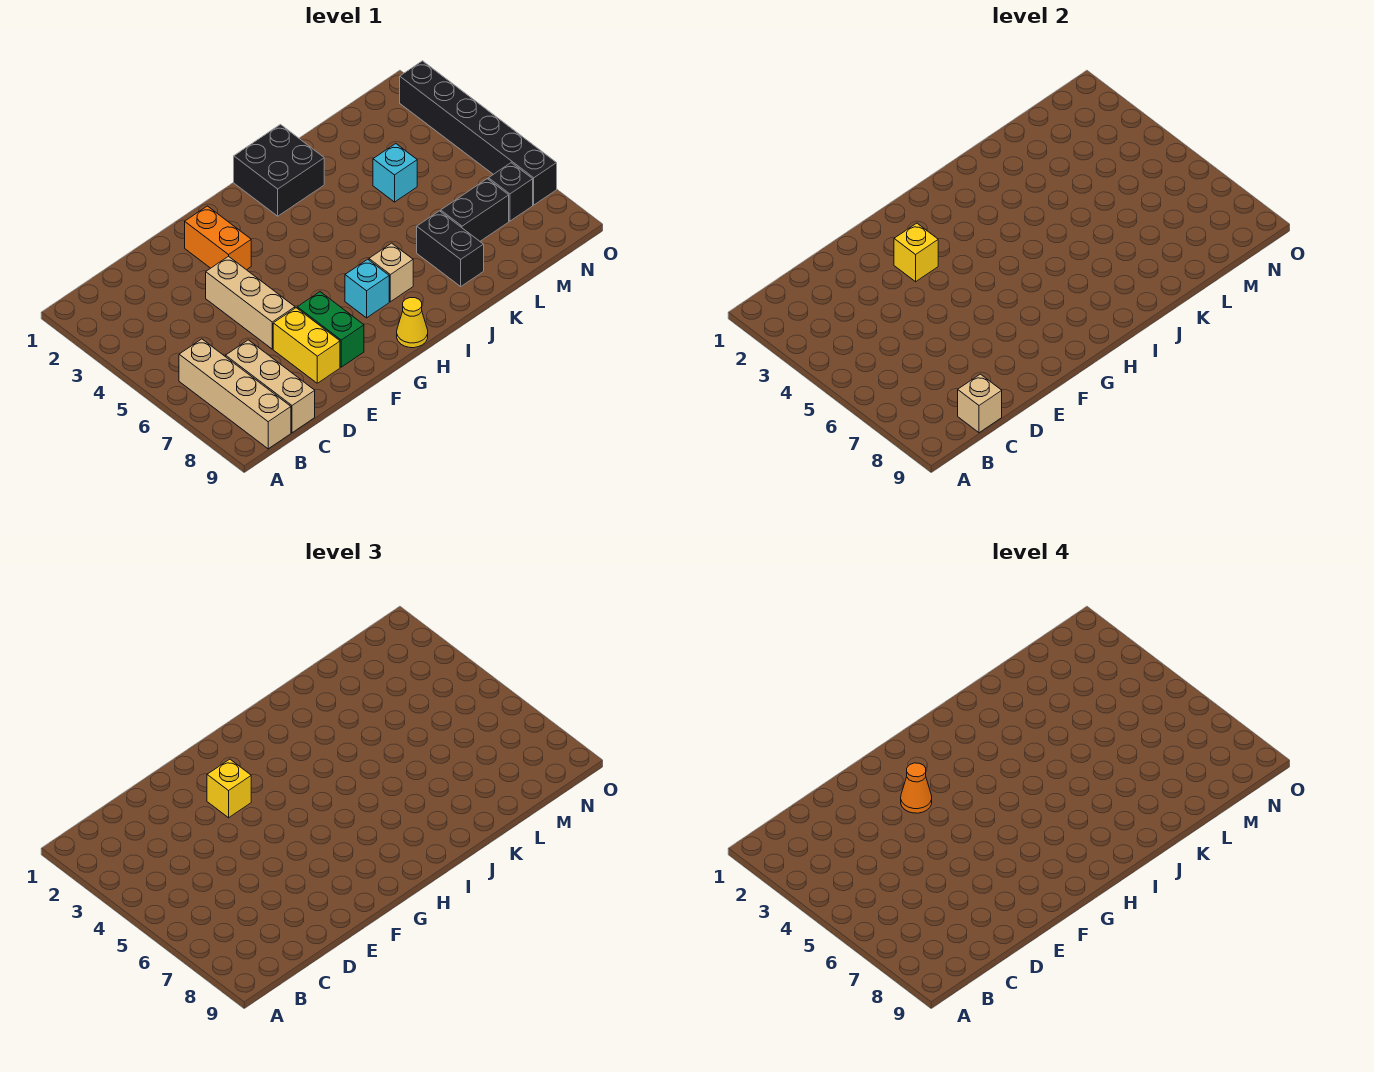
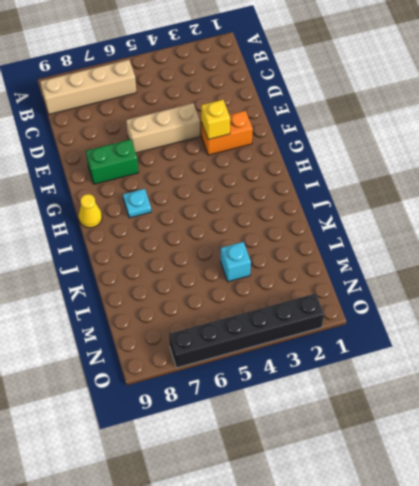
cyan plate H7 level 1 -> cyan brick H7 level 1
none -> tan brick C7:C9 level 1
none -> yellow brick E7:E8 level 1
none -> black brick I1:J2 level 1

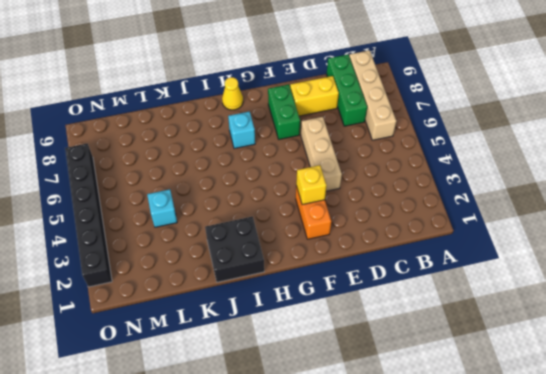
green brick C7:C9 level 1 -> tan brick C7:C9 level 1
yellow brick D8:E8 level 1 -> yellow brick E7:E8 level 1
none -> tan brick I7 level 1
none -> black brick K7:K8 level 1
none -> black brick L7:M7 level 1

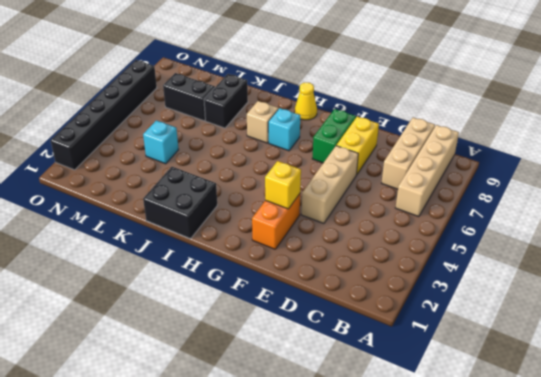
none -> black brick N7 level 1
none -> tan brick C9 level 2
none -> yellow brick F3 level 3

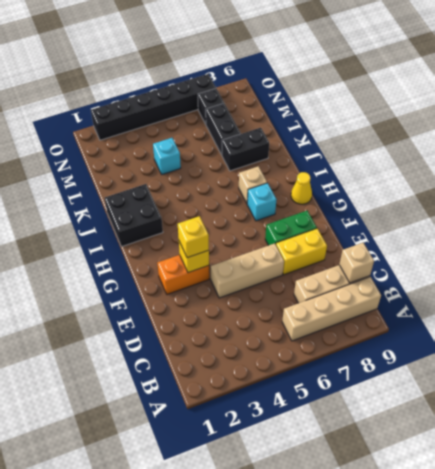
none -> orange cone F3 level 4

